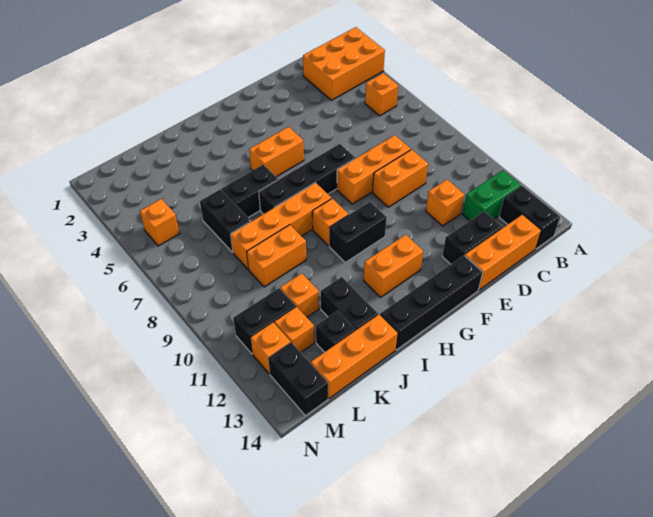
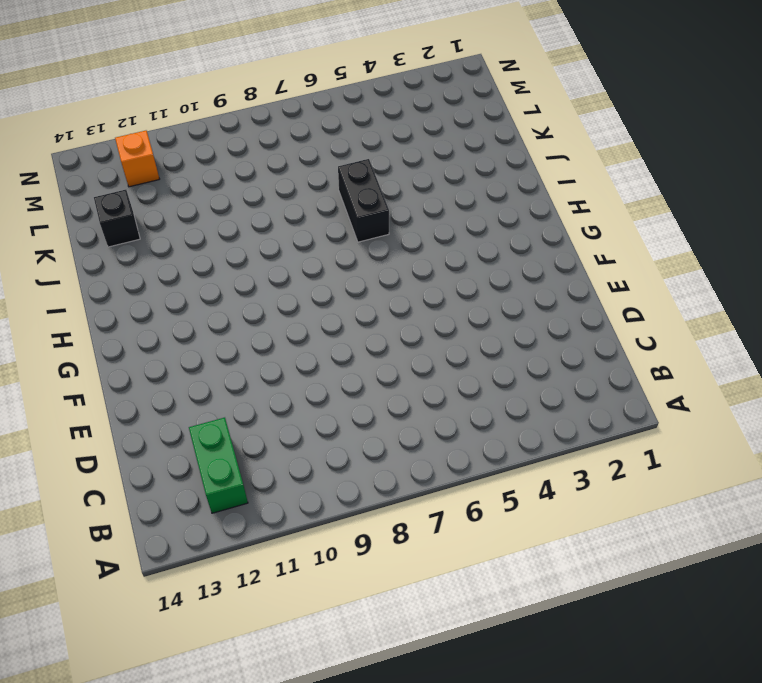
none -> orange brick A2:C3 level 1
none -> orange brick B5 level 1
none -> black brick B13:B14 level 1

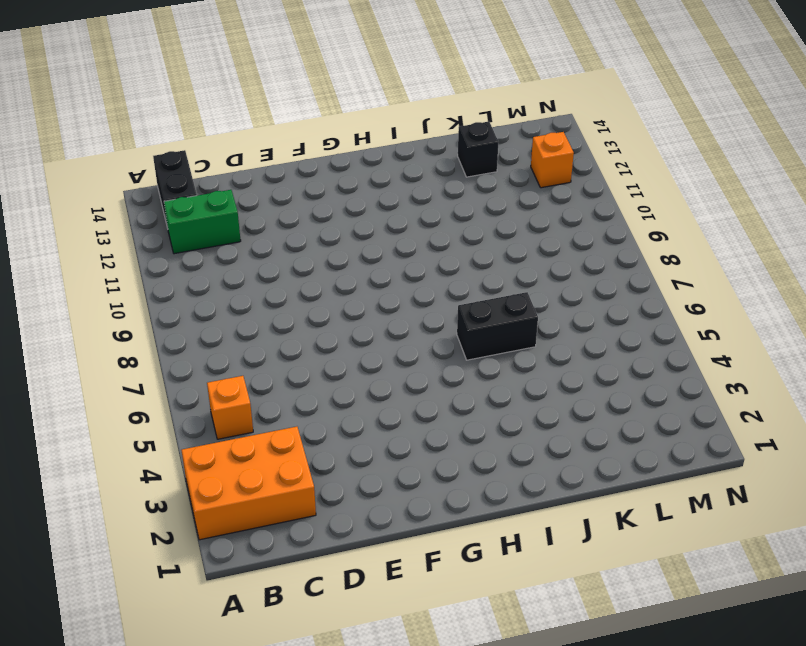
none -> orange brick C14:E14 level 1
none -> orange brick D8:F8 level 1
none -> orange brick D9:E9 level 1

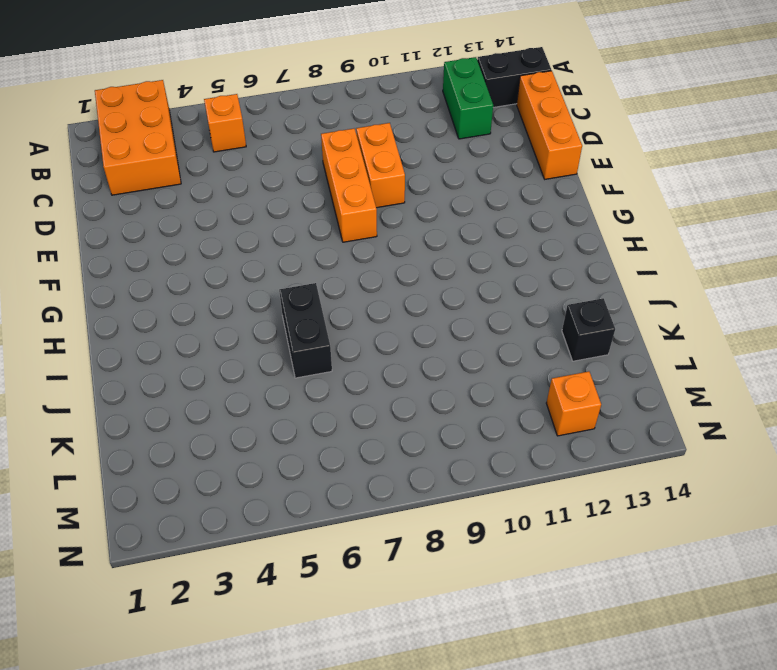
none -> orange brick D11 level 1
none -> black brick D13:E13 level 1
none -> black brick F7:I7 level 1

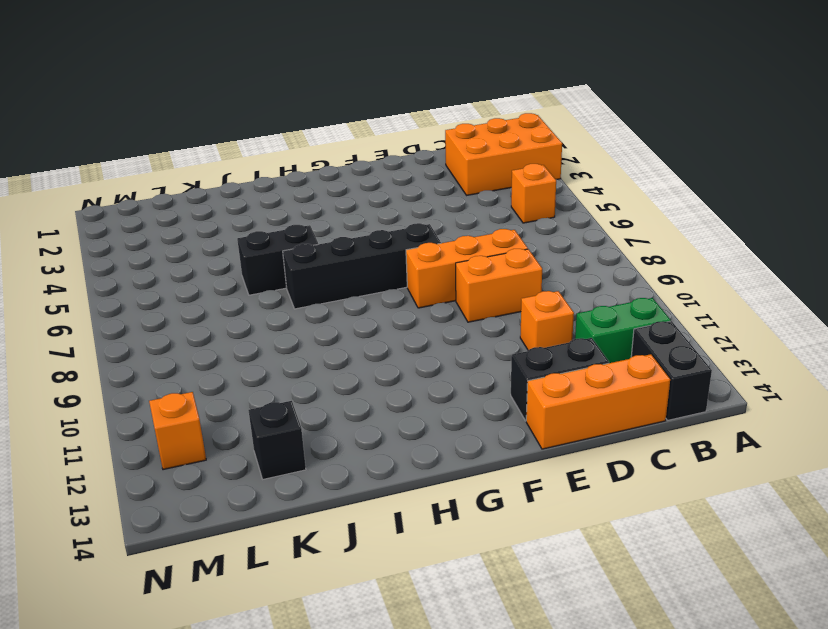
none -> black brick F14:I14 level 1
none -> orange brick G5:H5 level 1
none -> black brick G10:H10 level 1

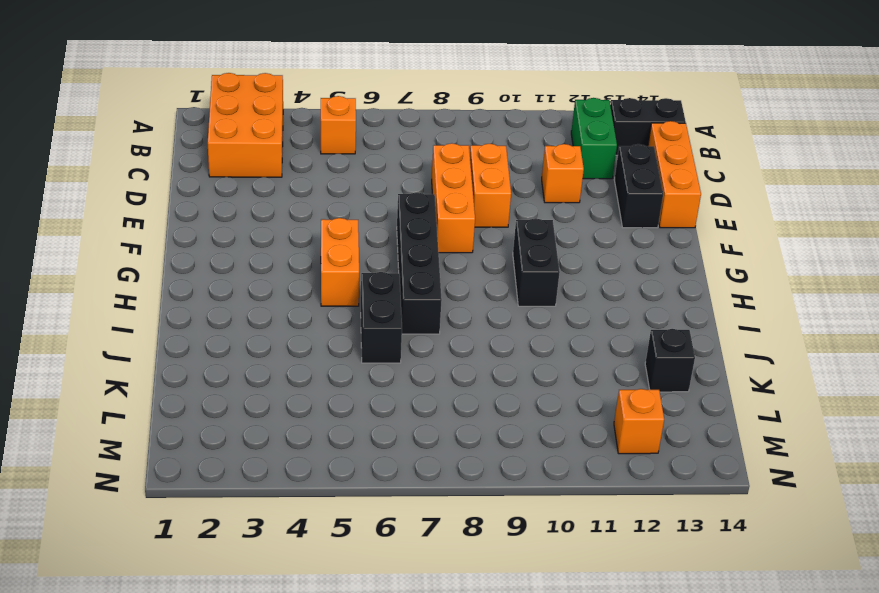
none -> black brick F14:I14 level 1
none -> orange brick G12:H12 level 1
none -> orange brick H8:K8 level 1

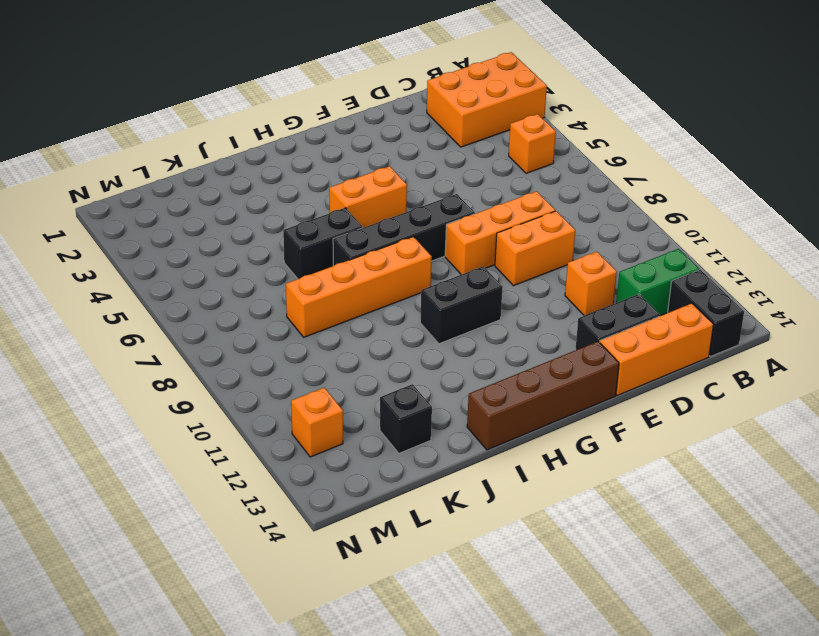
brown brick F14:I14 level 1 -> black brick F14:I14 level 1
none -> orange brick G12:H12 level 1
none -> orange brick H9 level 1
none -> orange brick J9:K9 level 1

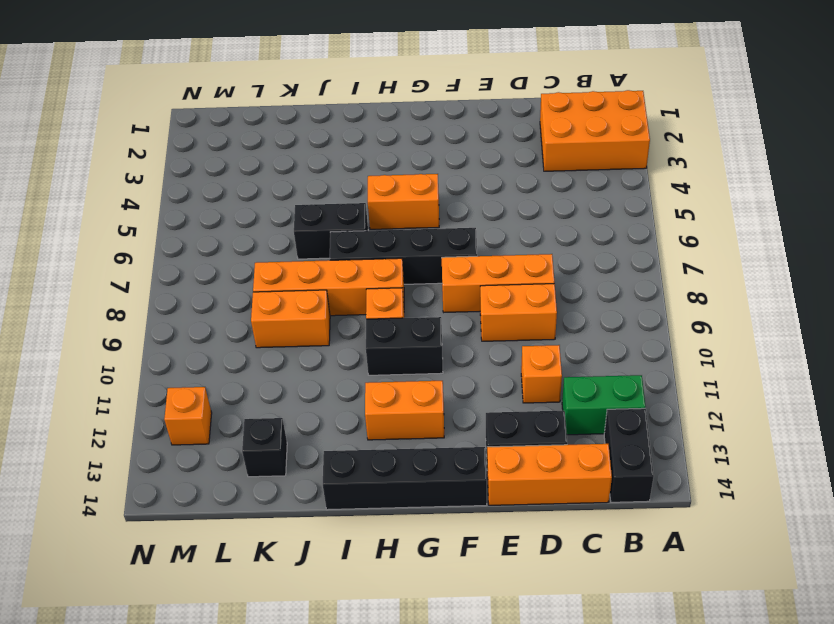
none -> orange brick B5 level 1
none -> black brick J12:J13 level 1
none -> orange brick J14:L14 level 1

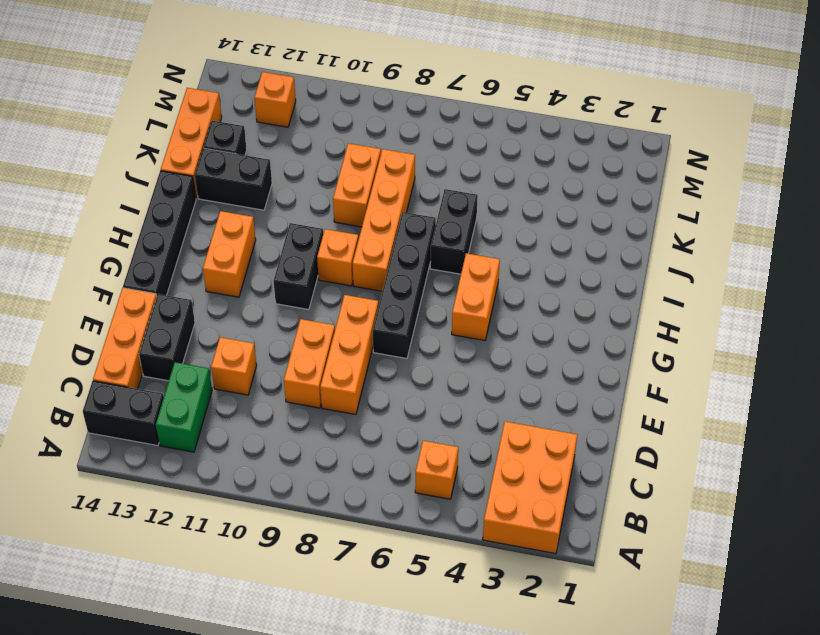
none -> black brick K6:K7 level 1
none -> orange brick K11 level 1
none -> black brick L11:M11 level 1

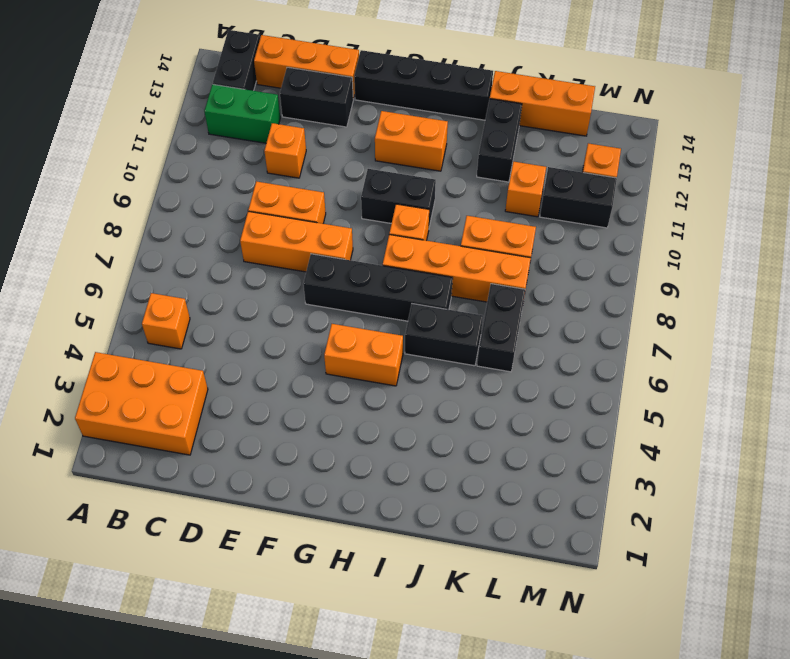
none -> black brick K13 level 1
none -> orange brick L12 level 1
none -> orange brick M5 level 1

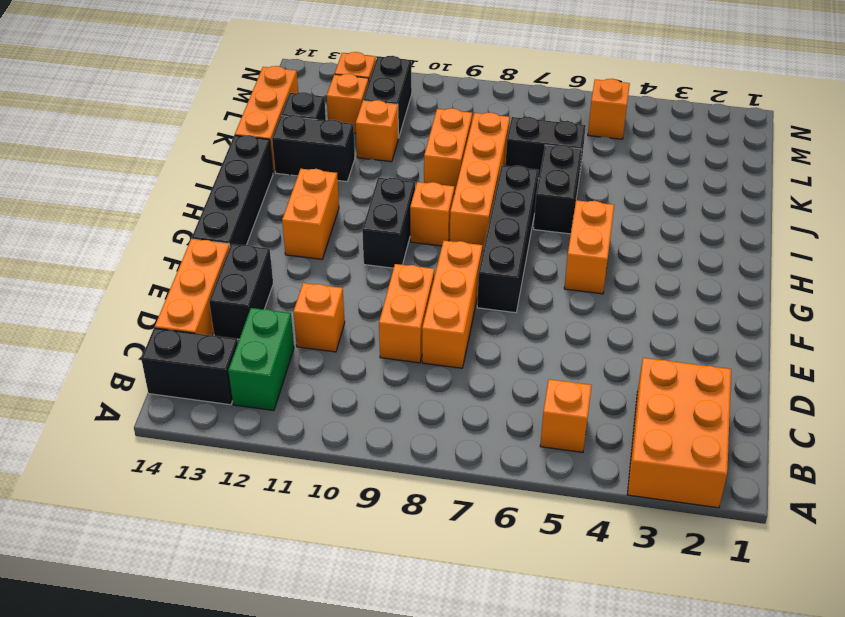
none -> black brick M13:M14 level 1

